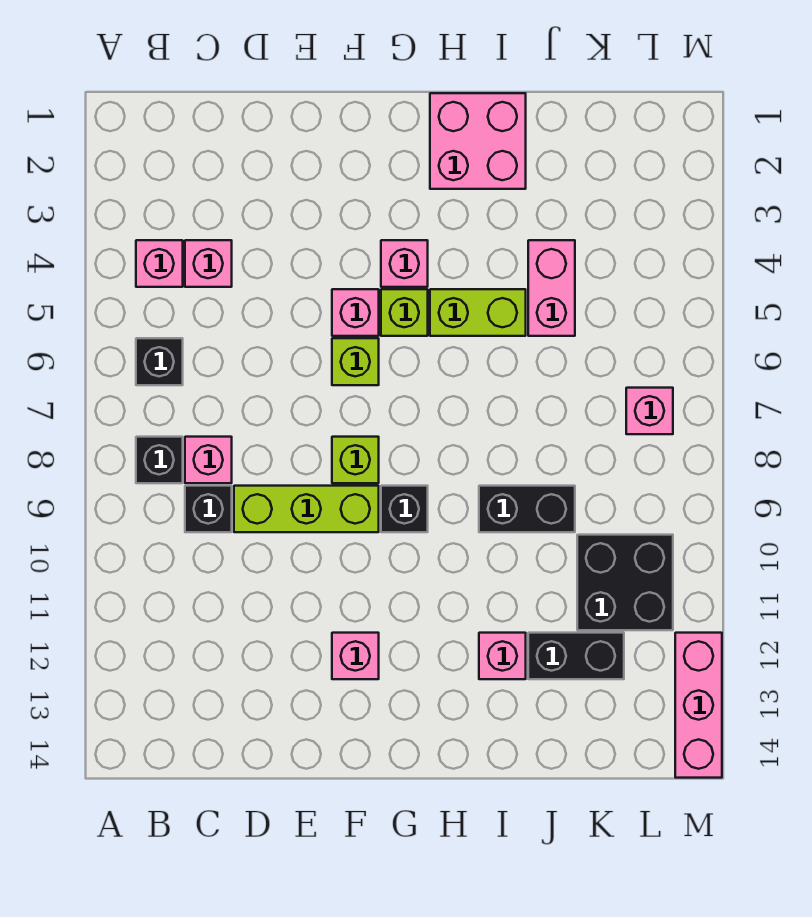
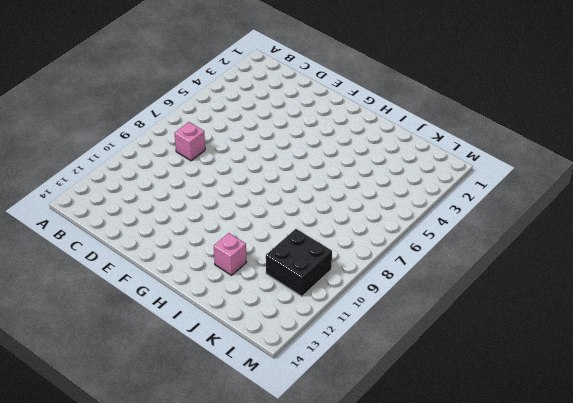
none -> pink brick B4 level 1
none -> black brick B6 level 1
none -> black brick B8 level 1

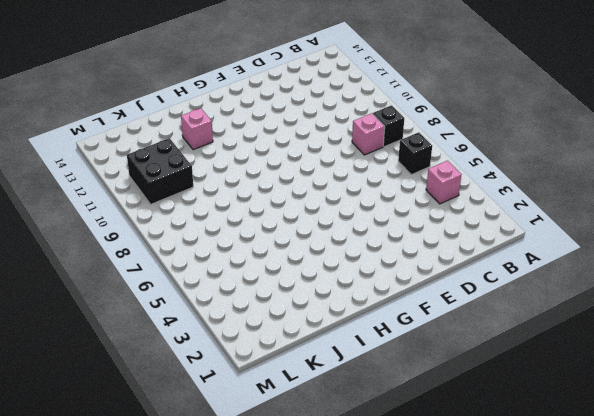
none -> pink brick C4 level 1
none -> black brick C9 level 1
none -> lime brick D9:F9 level 1

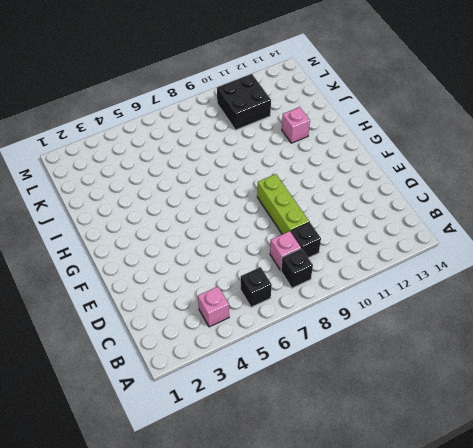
none -> pink brick C4 level 1
none -> pink brick F5 level 1
none -> lime brick F6 level 1

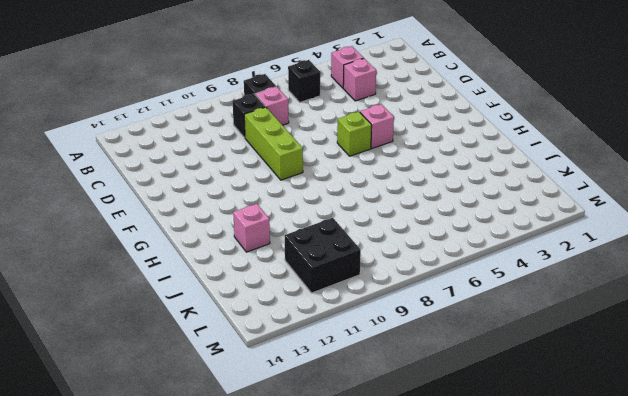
none -> lime brick F8 level 1
none -> pink brick F12 level 1
none -> pink brick G4 level 1

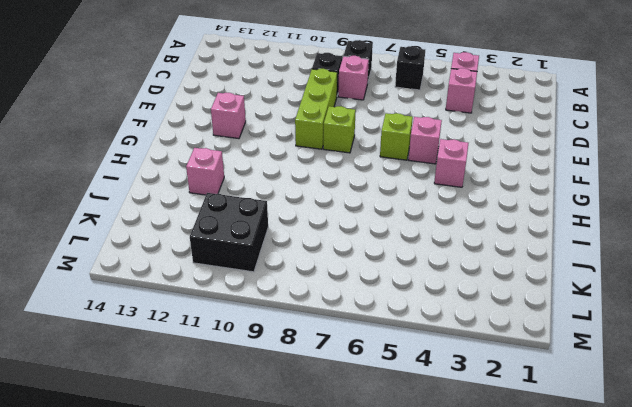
none -> lime brick G5 level 1
none -> black brick G9 level 1
none -> pink brick H1:I2 level 1

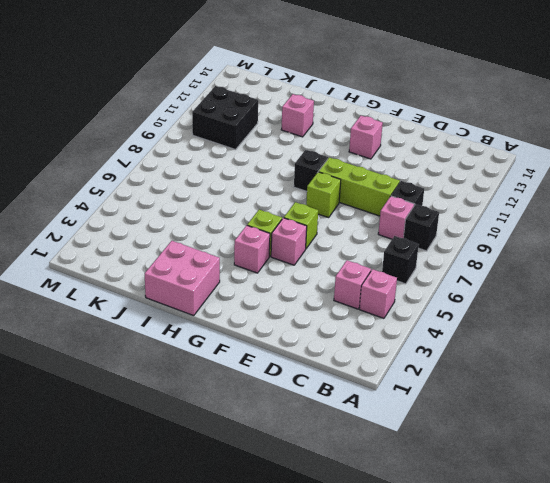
none -> lime brick H5:I5 level 1
none -> black brick I9:J9 level 1
none -> pink brick J4:J5 level 1

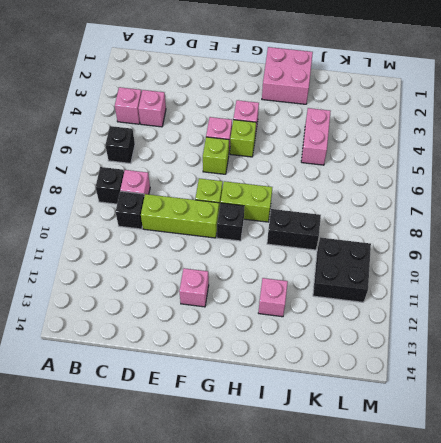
lime brick G8:H8 level 1 -> lime brick H5:I5 level 1
none -> black brick J12:K12 level 1
none -> pink brick L7 level 1
none -> pink brick M12:M14 level 1

